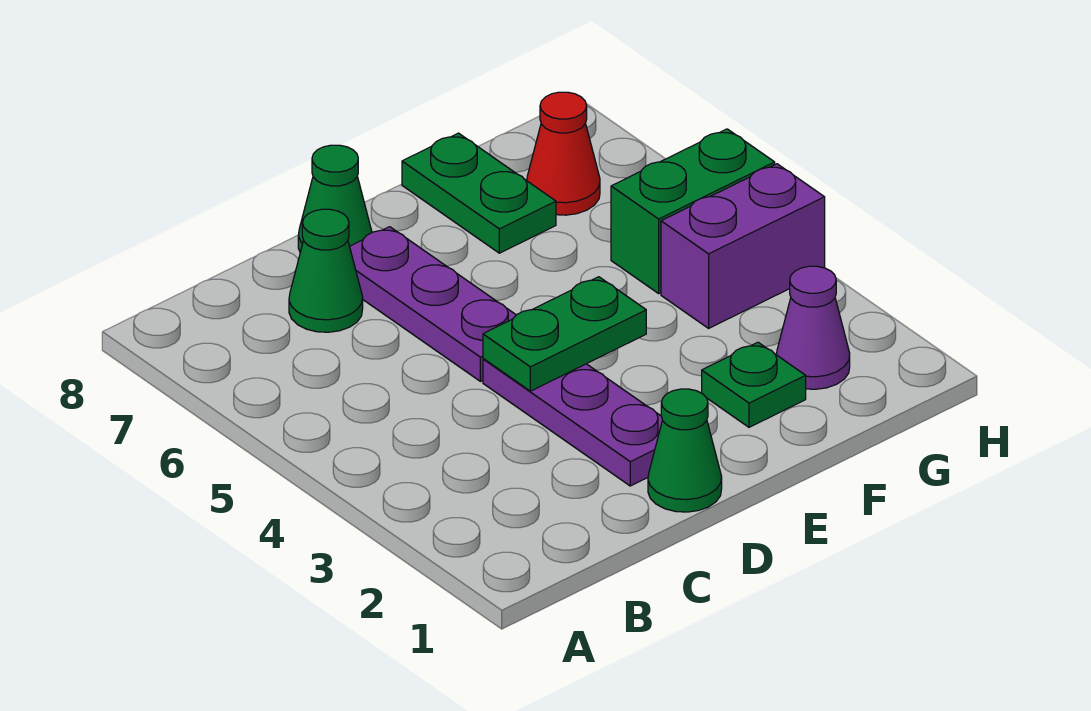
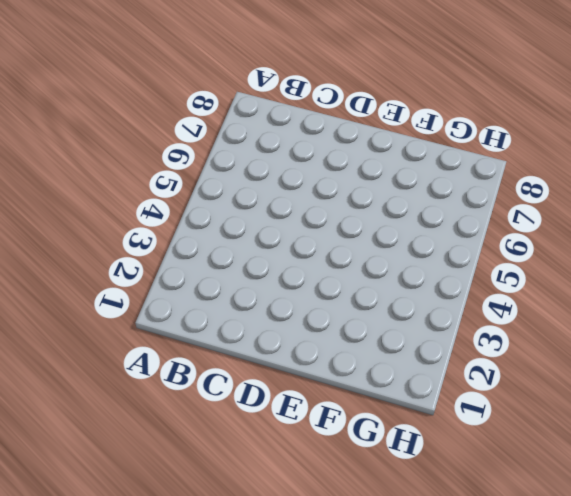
none -> green cone C7 level 1
none -> green cone D1 level 1
none -> purple plate D2:D4 level 1

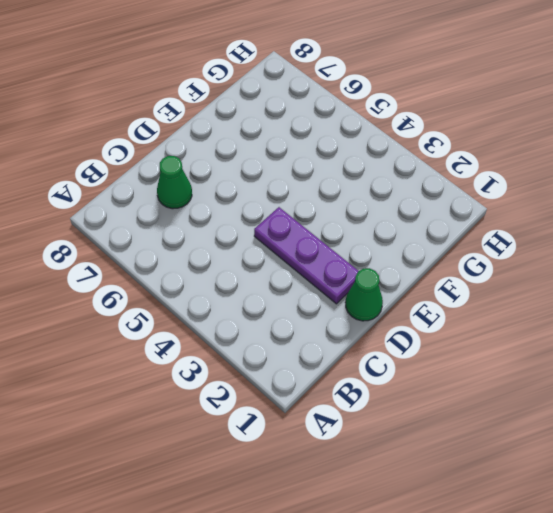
none -> purple plate D5:D7 level 1
none -> green cone D8 level 1
none -> green plate F2 level 1

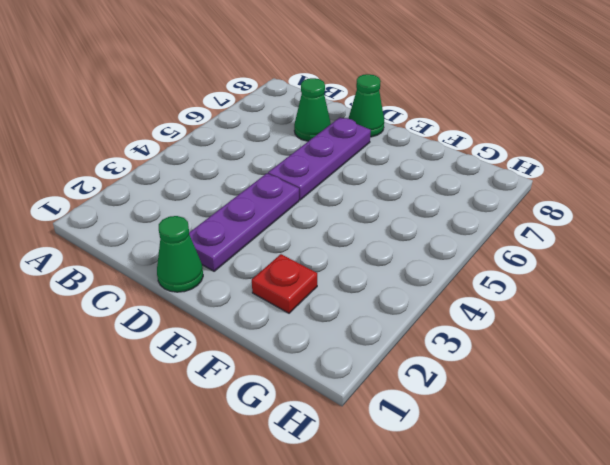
red plate F2 level 1 -> green plate F2 level 1
none -> green plate F7:F8 level 1
none -> purple cone G2 level 1
none -> purple brick G4:H4 level 1

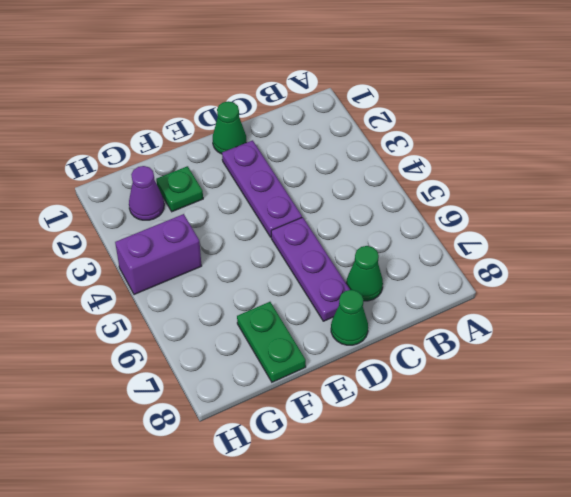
none -> green brick G5:H5 level 1
none -> red cone G7 level 1
none -> green plate D4:E4 level 2

